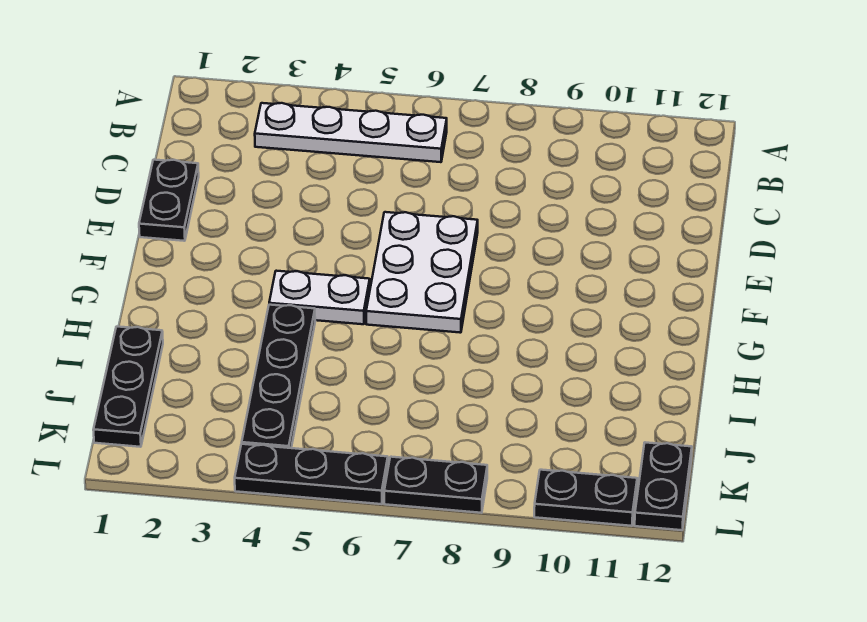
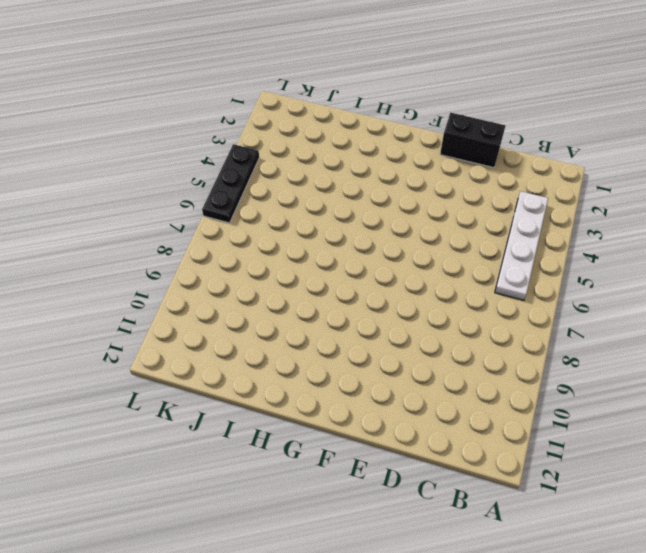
black brick D1:E1 level 1 -> black plate D1:E1 level 1
none -> white plate E6:G7 level 1
none -> white plate G4:G5 level 1

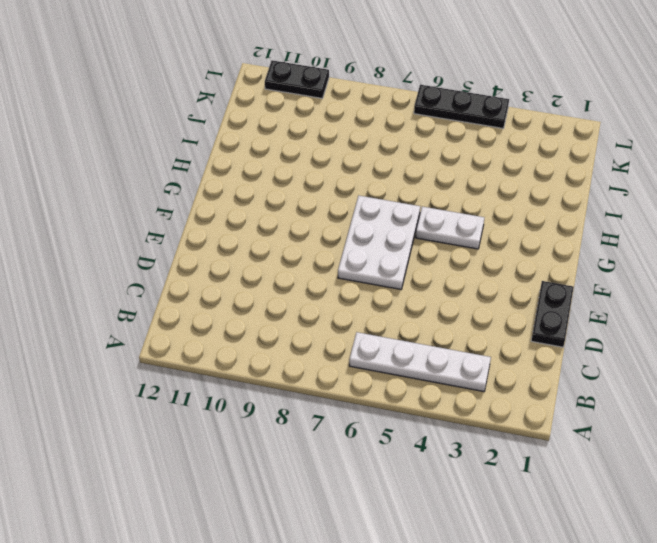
none -> black plate H4:K4 level 1
none -> black plate I1:K1 level 1

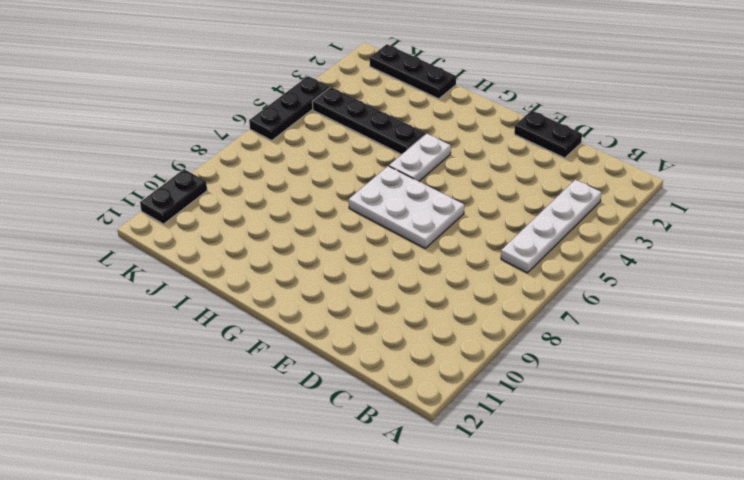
none -> black plate K12:L12 level 1
none -> black plate L7:L8 level 1

